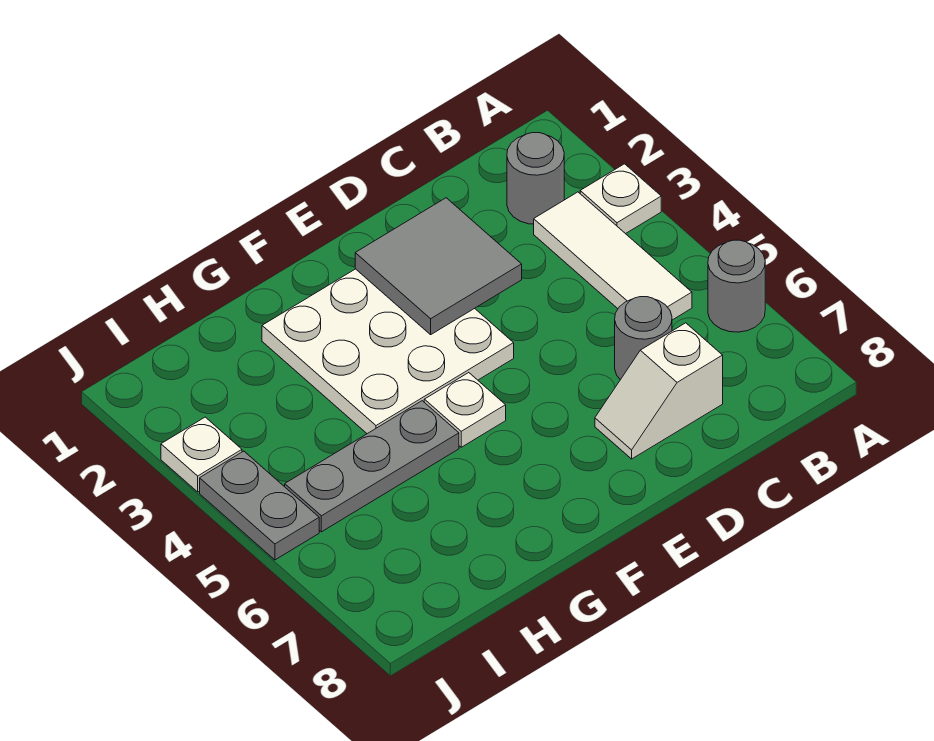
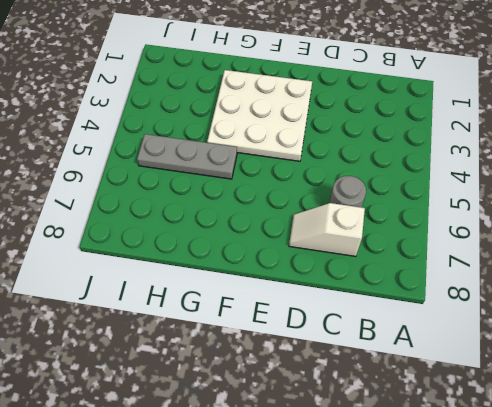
none -> white plate A3 level 1
none -> grey round brick A6 level 1
none -> grey round brick B2 level 1

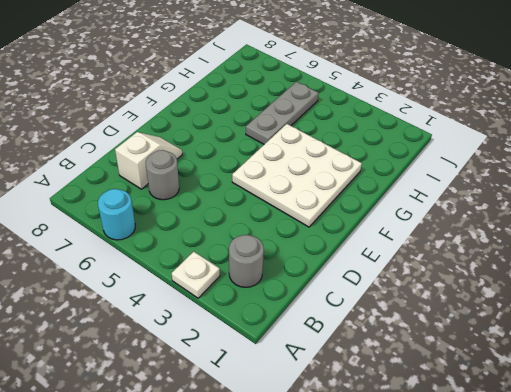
cyan round brick A6 level 1 -> grey round brick A6 level 1
none -> white tile B3:B5 level 1
none -> white plate F5 level 1
none -> white plate J3 level 1

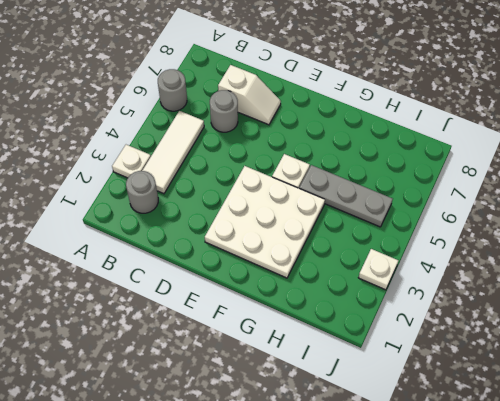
none -> grey plate J4:J5 level 1
none -> grey tile D2:E3 level 2

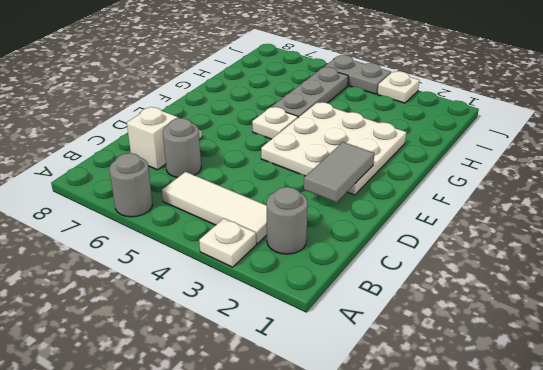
grey tile D2:E2 level 2 -> grey tile D2:E3 level 2

